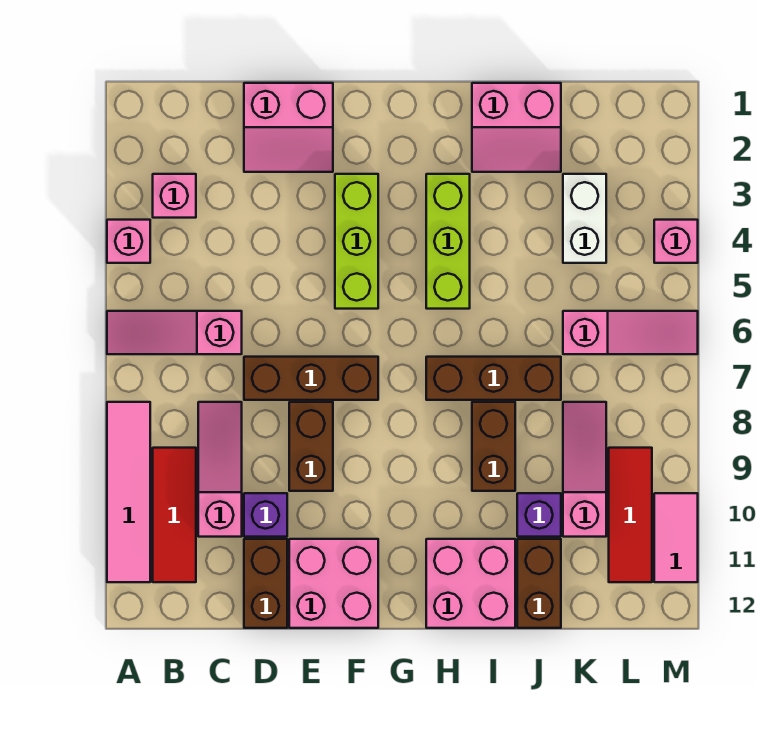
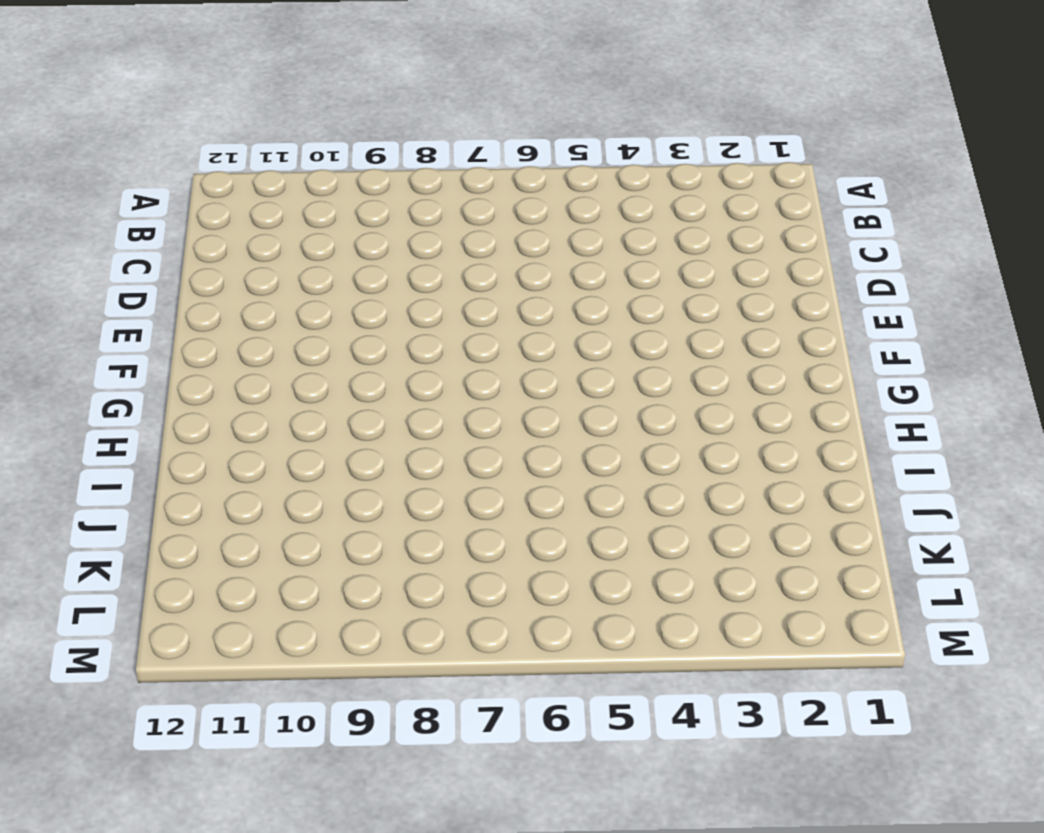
none -> pink brick A4 level 1
none -> pink slope A6:C6 level 1 top C
none -> pink tile A8:A11 level 1

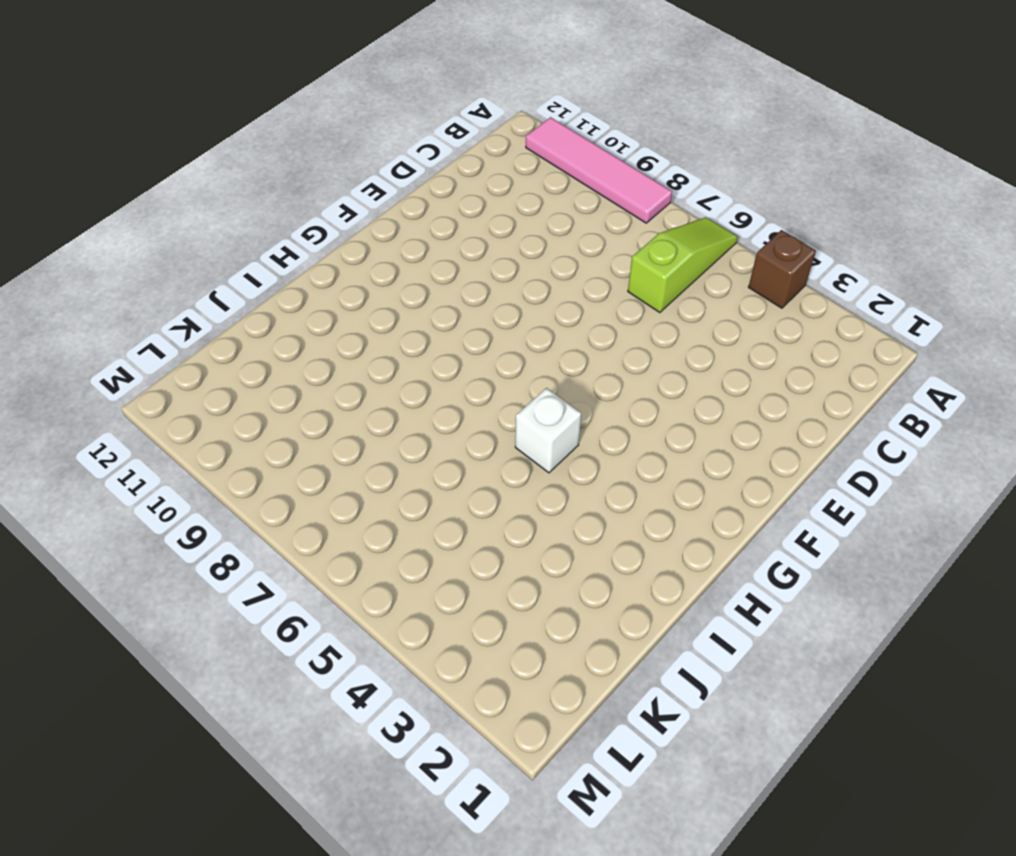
brown brick A4 level 1 -> pink brick A4 level 1
lime slope A6:C6 level 1 top C -> pink slope A6:C6 level 1 top C
white brick H5 level 1 -> lime brick H3:H5 level 1
none -> pink brick B3 level 1
none -> red tile B9:B11 level 1
none -> pink slope C8:C10 level 1 top 10

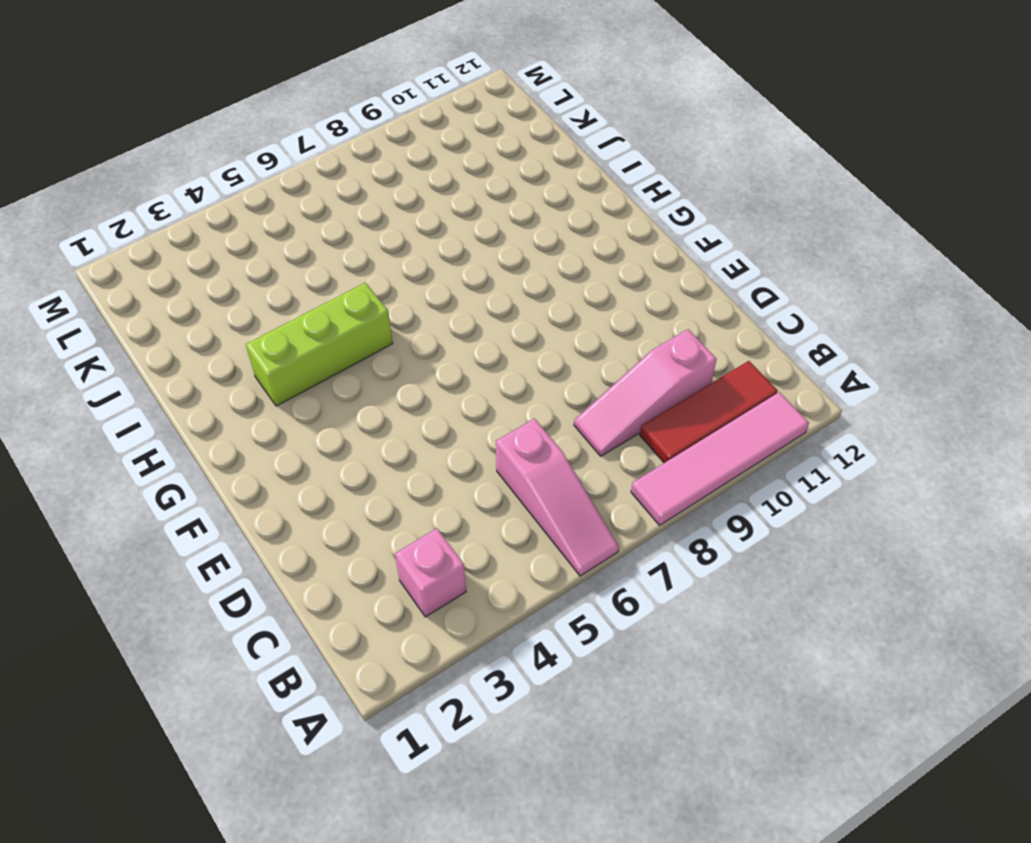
none -> pink brick A4 level 1
none -> pink slope D1:E2 level 1 top 1
none -> brown brick D7:F7 level 1

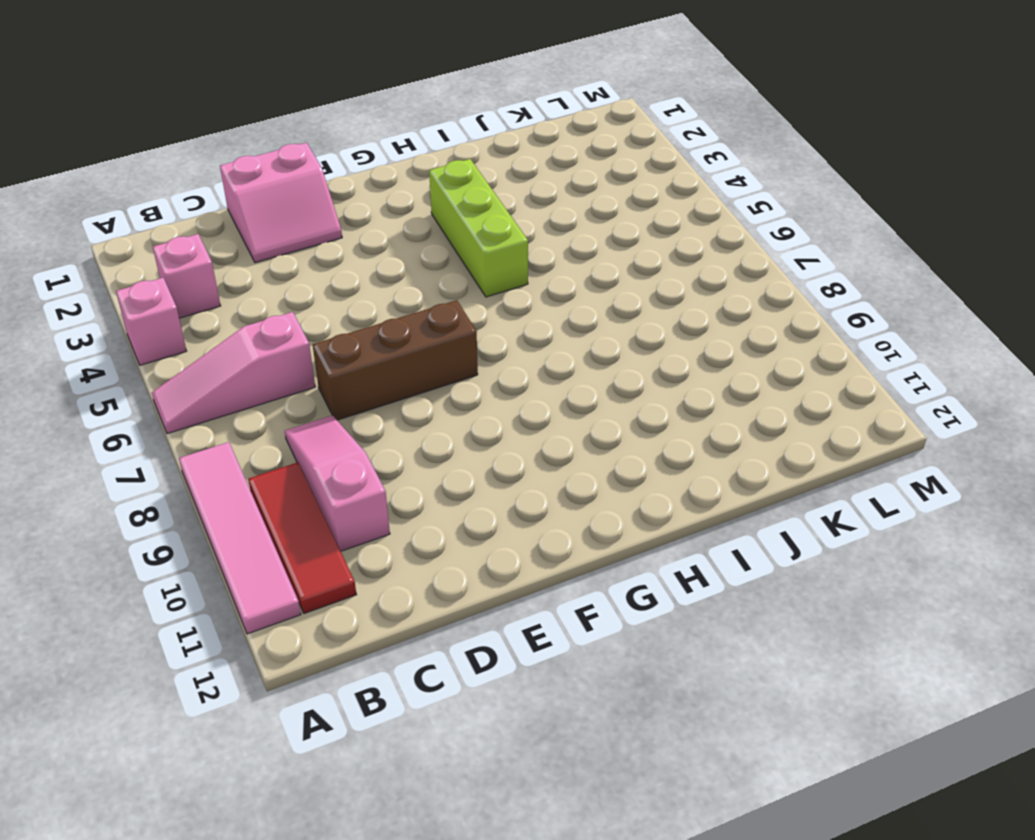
none -> purple brick D10 level 1
none -> brown brick D11:D12 level 1
none -> brown brick E8:E9 level 1

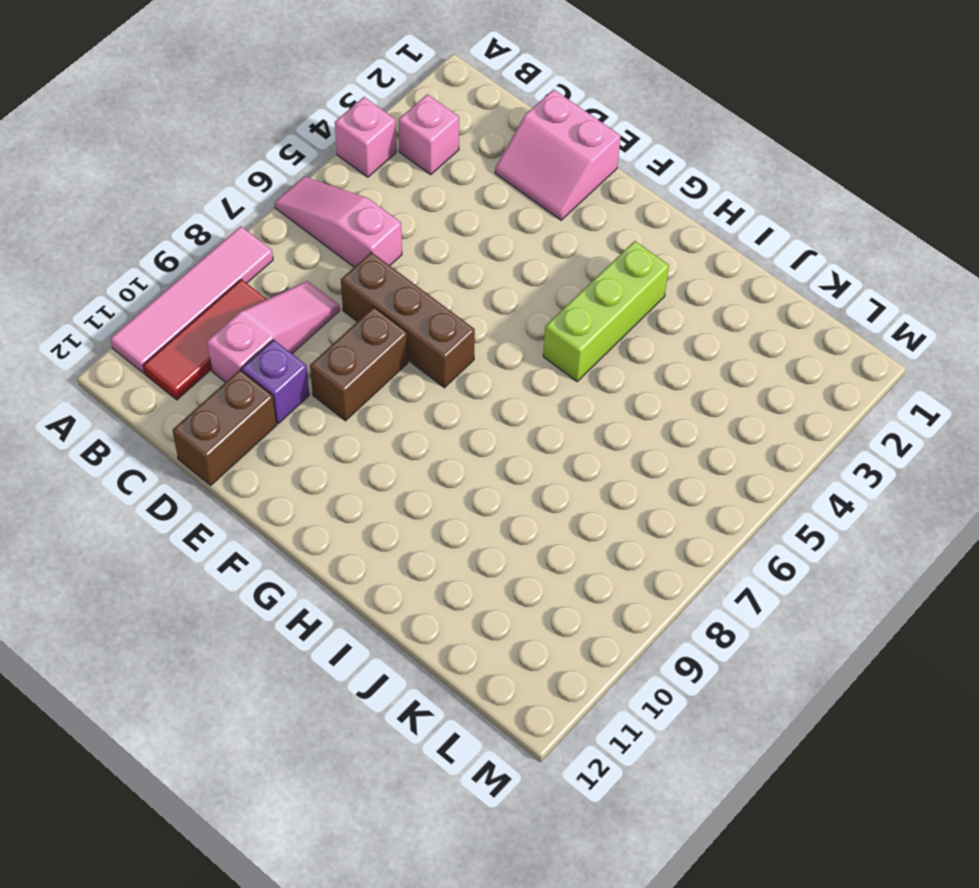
none -> pink brick E11:F12 level 1
none -> lime brick F3:F5 level 1
none -> brown brick H7:J7 level 1

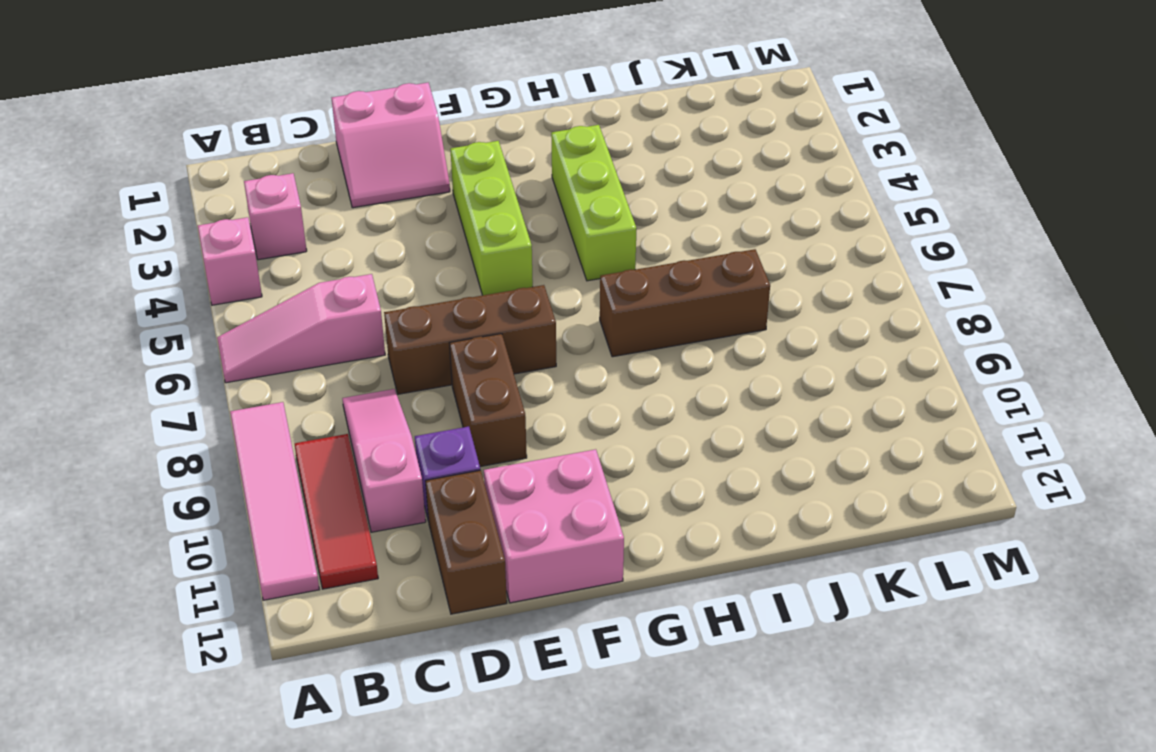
none -> pink brick H11:I12 level 1
none -> pink slope I1:J2 level 1 top 1
none -> brown brick I8:I9 level 1

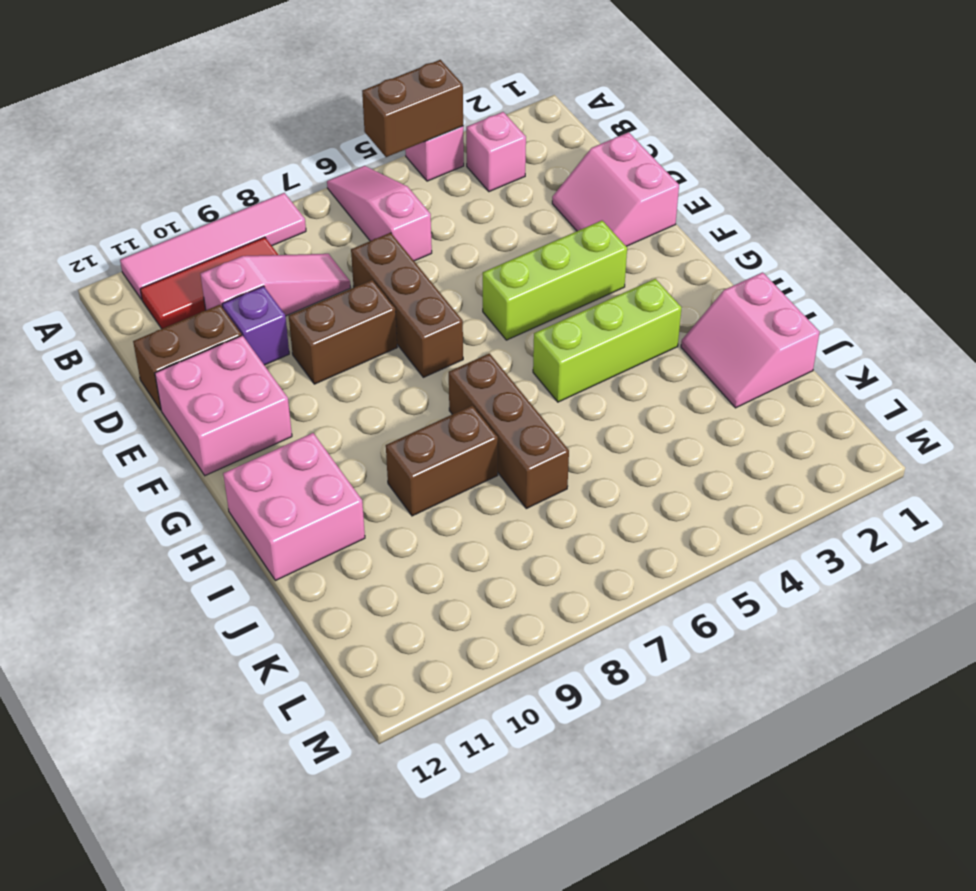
brown brick A4:A5 level 2 -> brown brick J11:J12 level 1
none -> purple brick J10 level 1
none -> white brick K3:K4 level 1
none -> pink slope K6:M6 level 1 top K

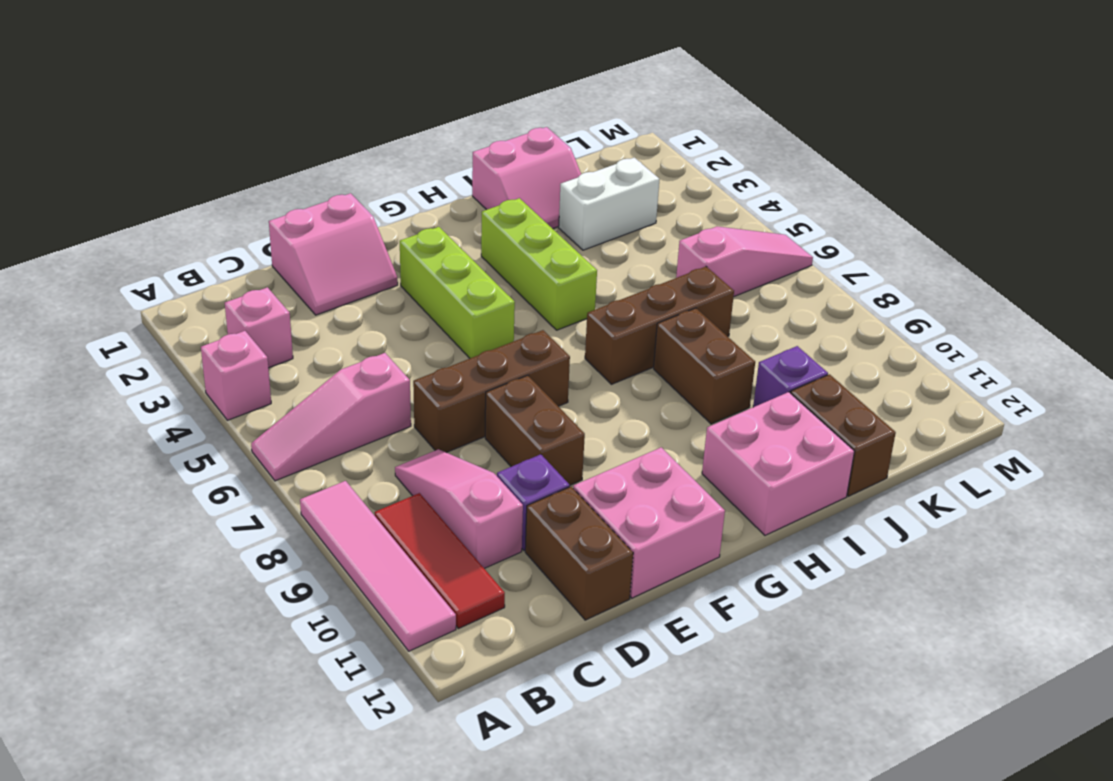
white brick J3:K3 level 1 -> white brick K3:K4 level 1
none -> pink slope K8:K10 level 1 top 10
none -> red tile L9:L11 level 1
none -> pink brick M4 level 1

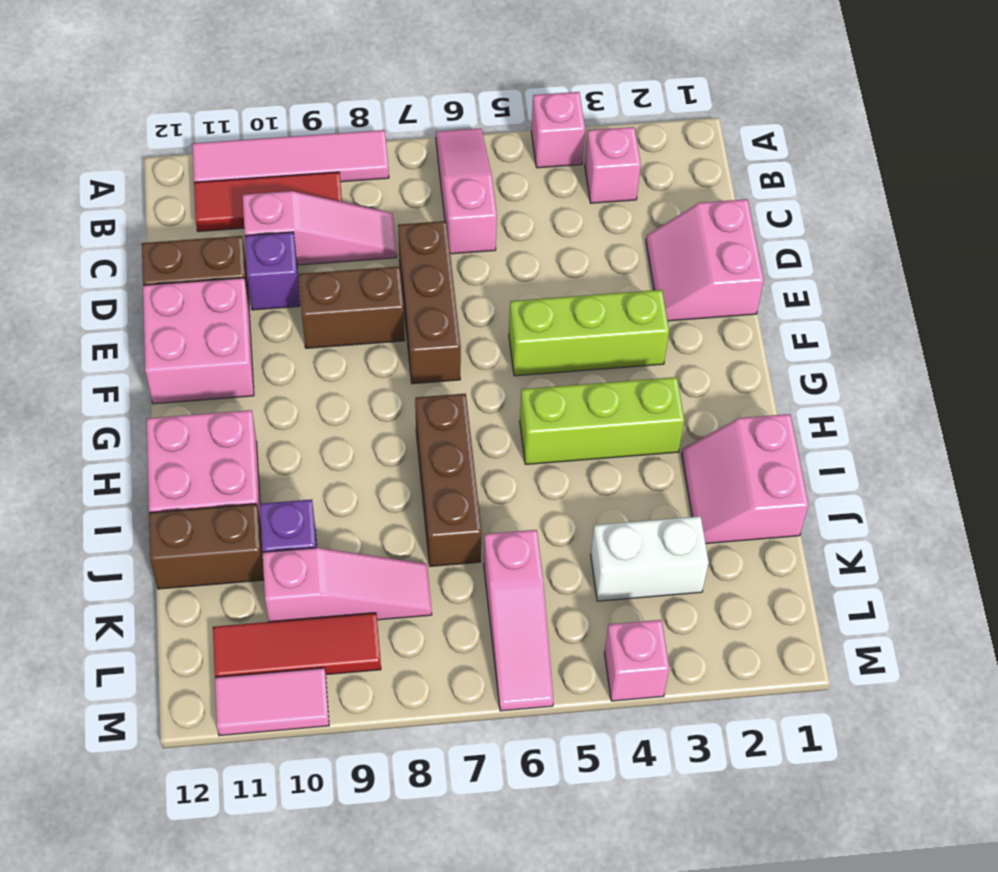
none -> brown brick I8:I9 level 1

